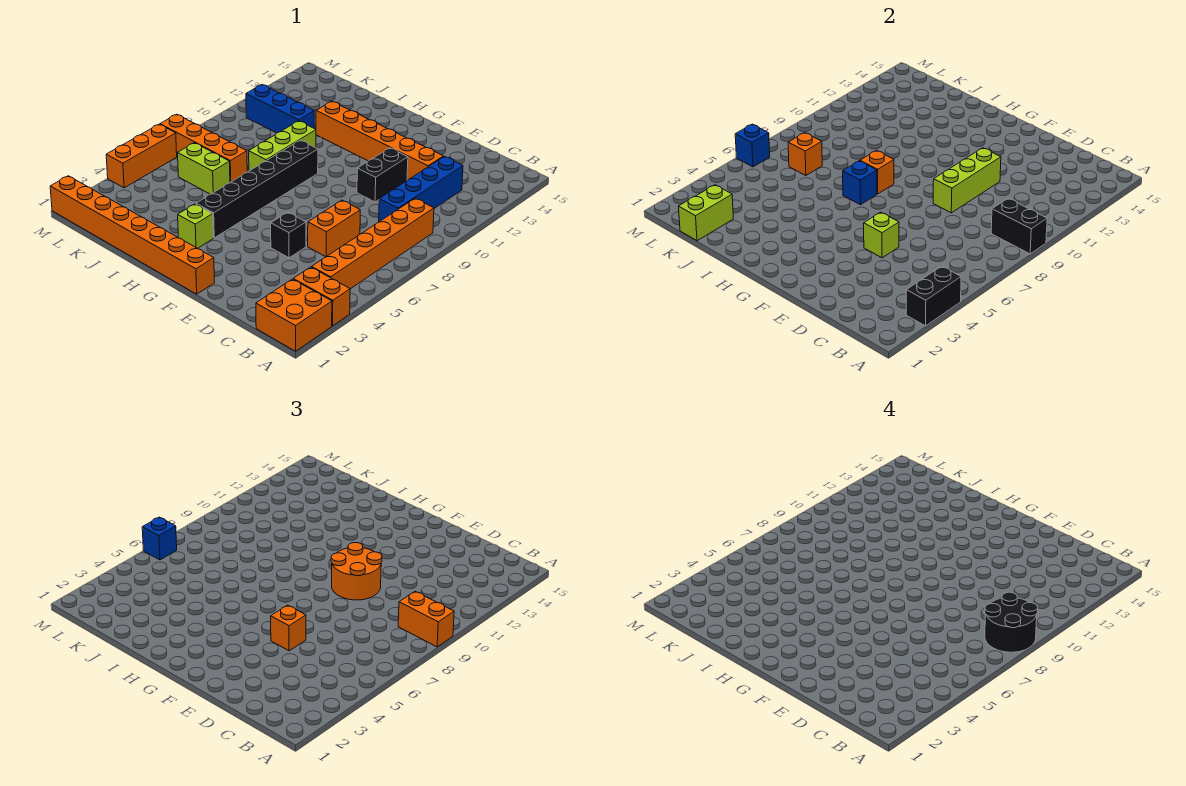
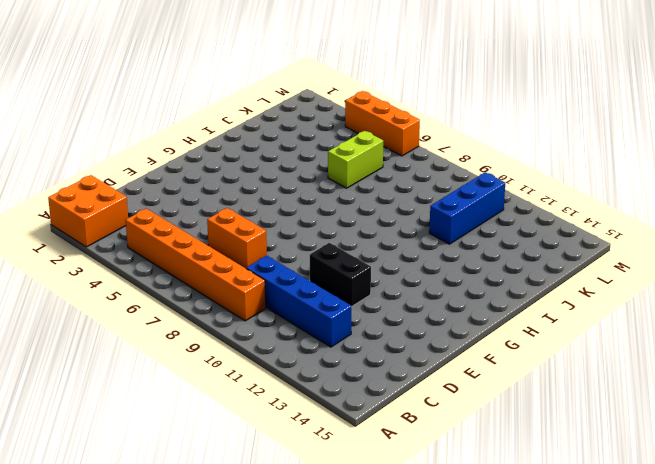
none -> orange brick A3:B3 level 1
none -> orange brick D12:I12 level 1
none -> black brick E5 level 1
none -> orange brick F1:M1 level 1

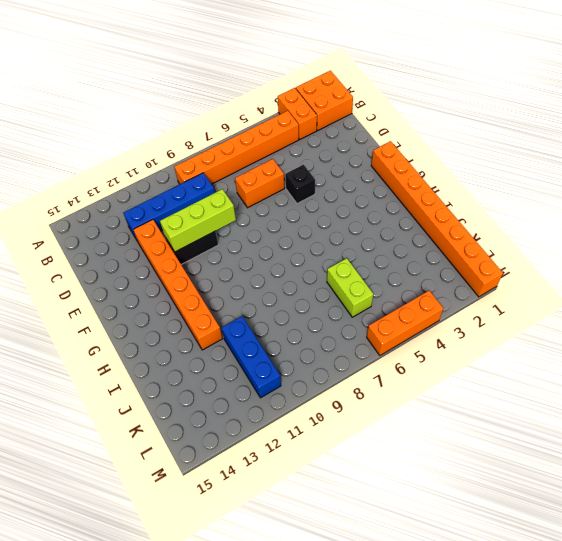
none -> lime brick H3 level 1
none -> black brick H4:H9 level 1
none -> lime brick I8:I10 level 1
none -> orange brick J7:M7 level 1

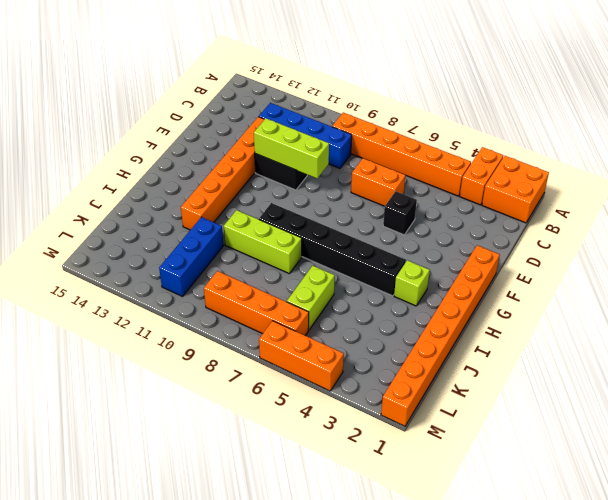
orange brick L6:L9 level 1 -> orange brick J7:M7 level 1
none -> black brick A3:A4 level 2
none -> black brick A9:B9 level 2
none -> lime brick E5 level 2
none -> blue brick H7 level 2

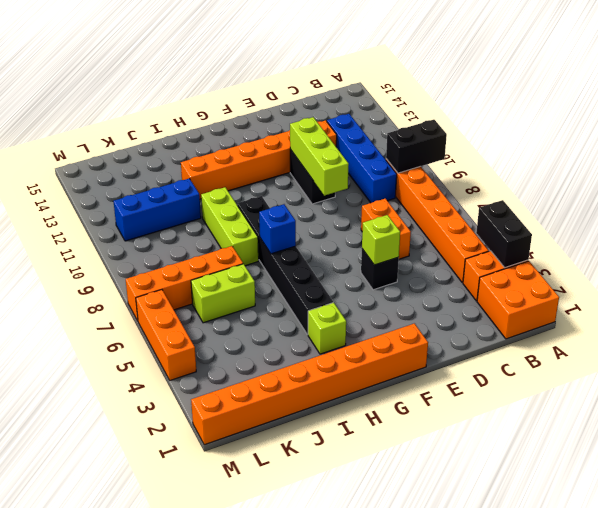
none -> orange brick H8 level 2
none -> lime brick K1:K2 level 2
none -> orange brick K7 level 2
none -> blue brick M6 level 2

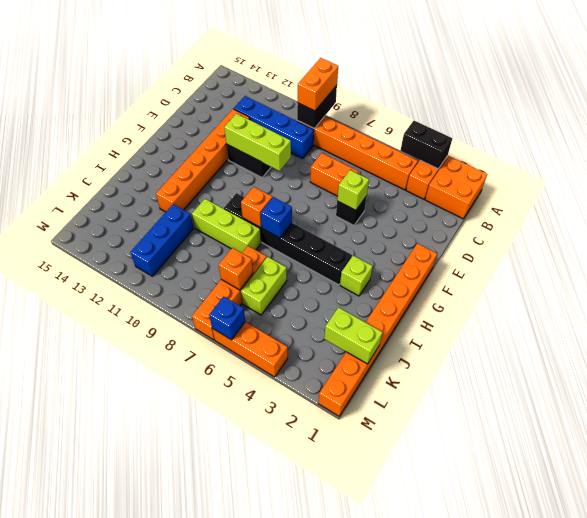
none -> orange brick E5 level 3
none -> orange round brick E9:F10 level 3
none -> blue brick M6 level 3
none -> black round brick A8:B9 level 4

